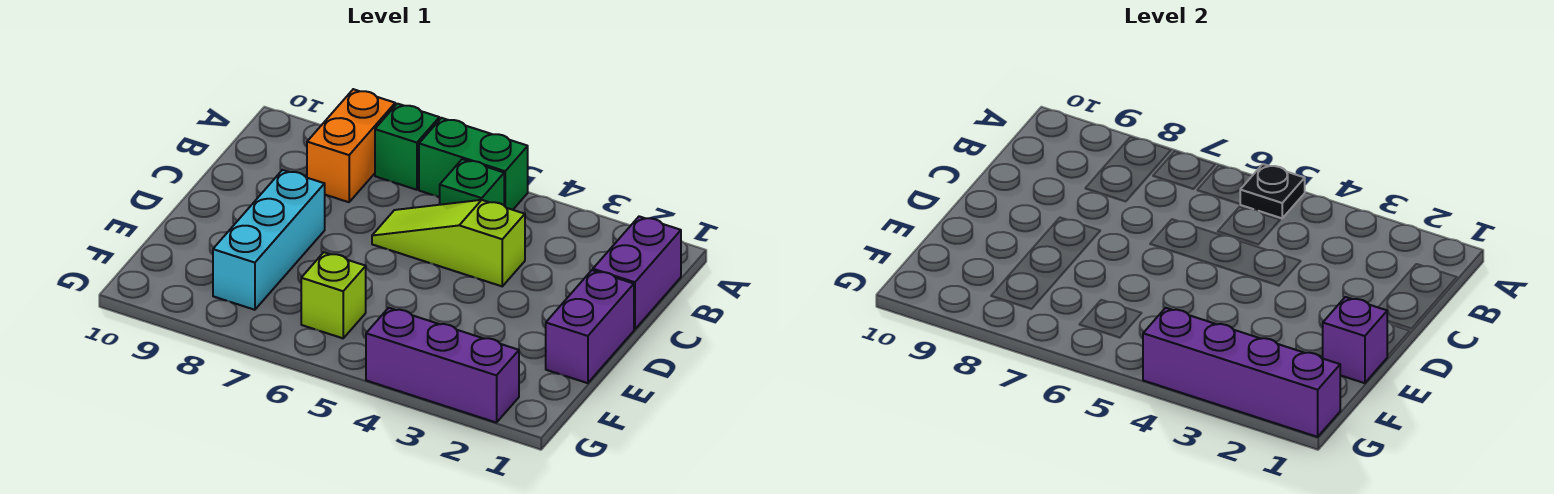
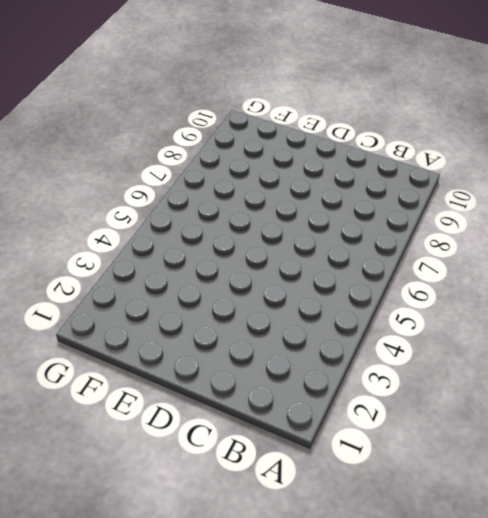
none -> green brick A5:A6 level 1
none -> green brick A7 level 1
none -> orange brick A8:B8 level 1

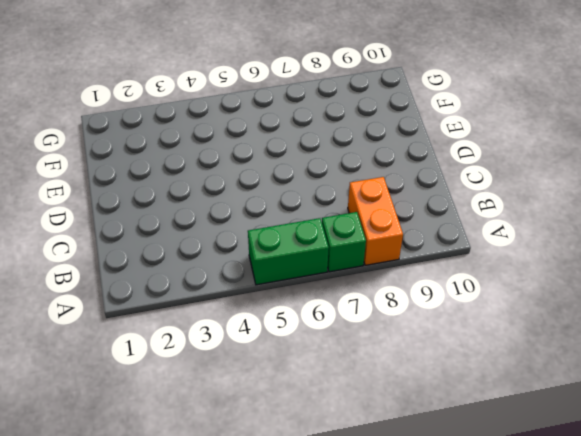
none -> purple brick B1:C1 level 1
none -> green brick B5 level 1
none -> lime slope C4:C6 level 1 top 4

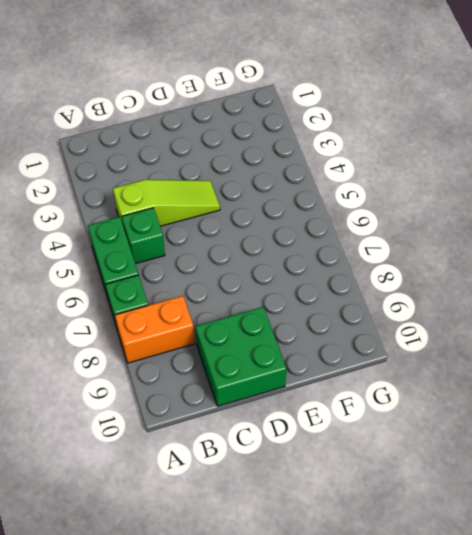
lime slope B4:D4 level 1 top B -> lime slope C4:C6 level 1 top 4
green brick C9:D10 level 1 -> none
none -> purple brick B1:C1 level 1
none -> purple brick D1:E1 level 1
none -> cyan brick D8:F8 level 1

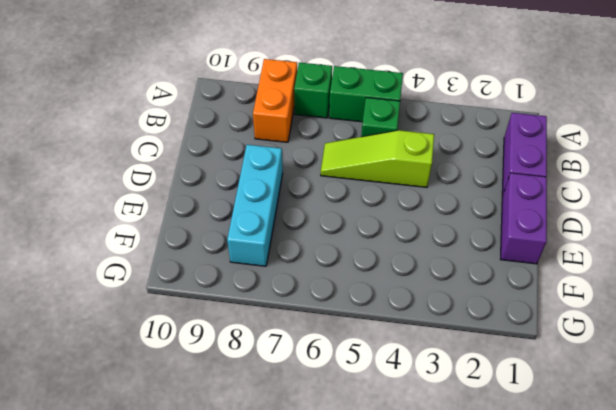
none -> lime brick F6 level 1
none -> purple brick G2:G4 level 1
none -> black plate A5 level 2

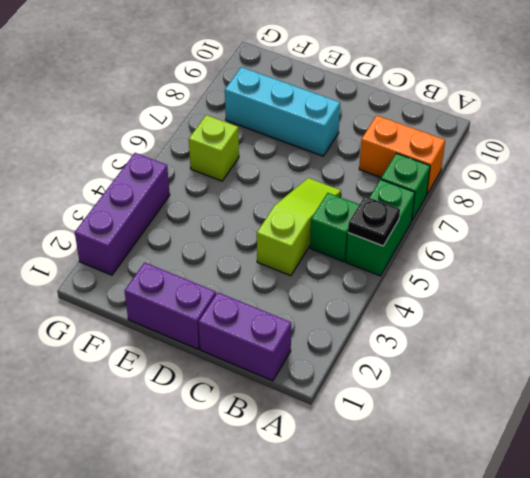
none -> purple brick E1 level 2
none -> purple brick G1:G4 level 2

